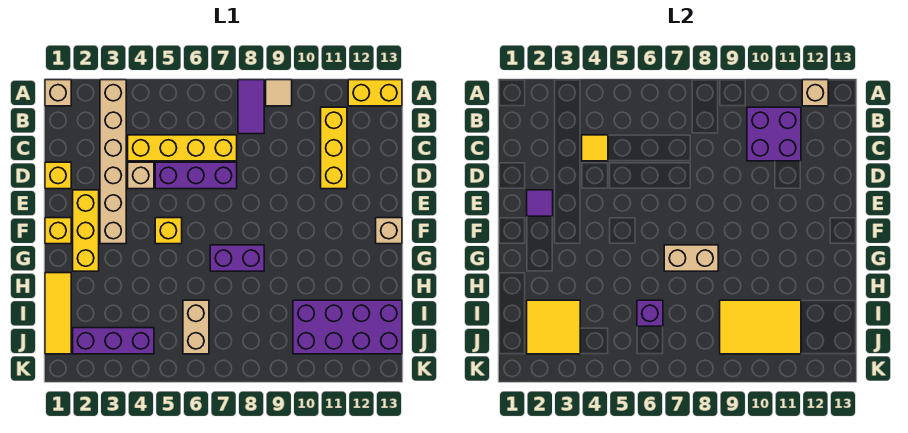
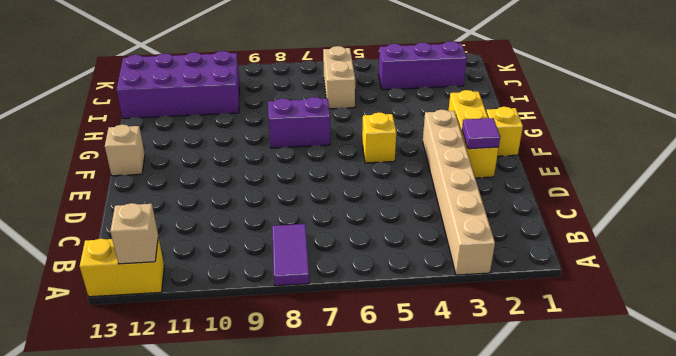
none -> tan brick A1 level 1
none -> tan tile A9 level 1
none -> yellow brick B11:D11 level 1

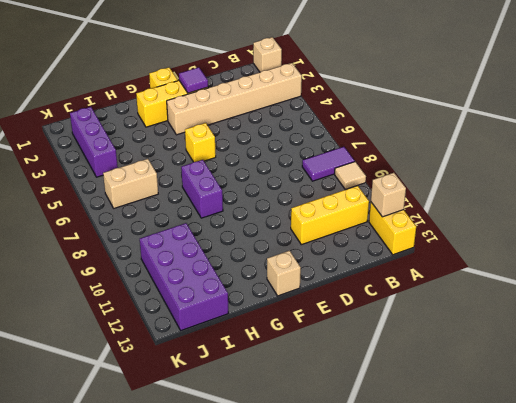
none -> yellow brick C4:C7 level 1
none -> yellow brick D1 level 1
none -> tan brick D4 level 1

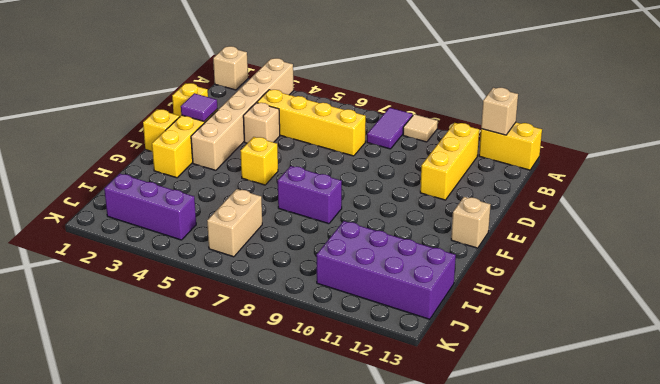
none -> purple brick D5:D7 level 1
none -> yellow tile H1:J1 level 1
none -> purple brick B10:C11 level 2

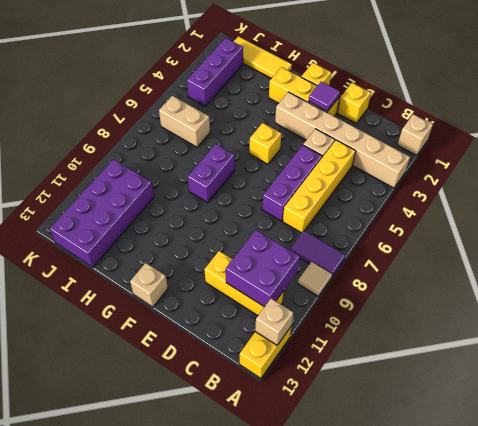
none -> yellow tile C4 level 2
none -> tan brick G7:G8 level 2
none -> yellow tile I2:J3 level 2

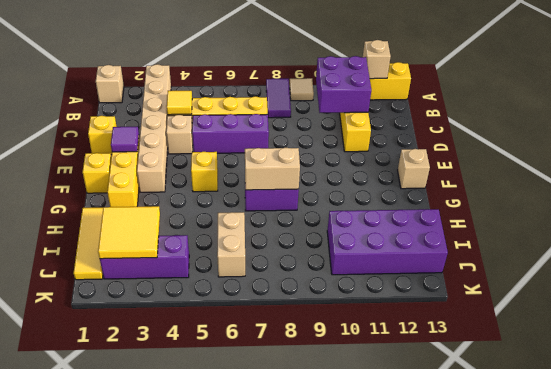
none -> purple brick I6 level 2
none -> yellow tile I9:J11 level 2

